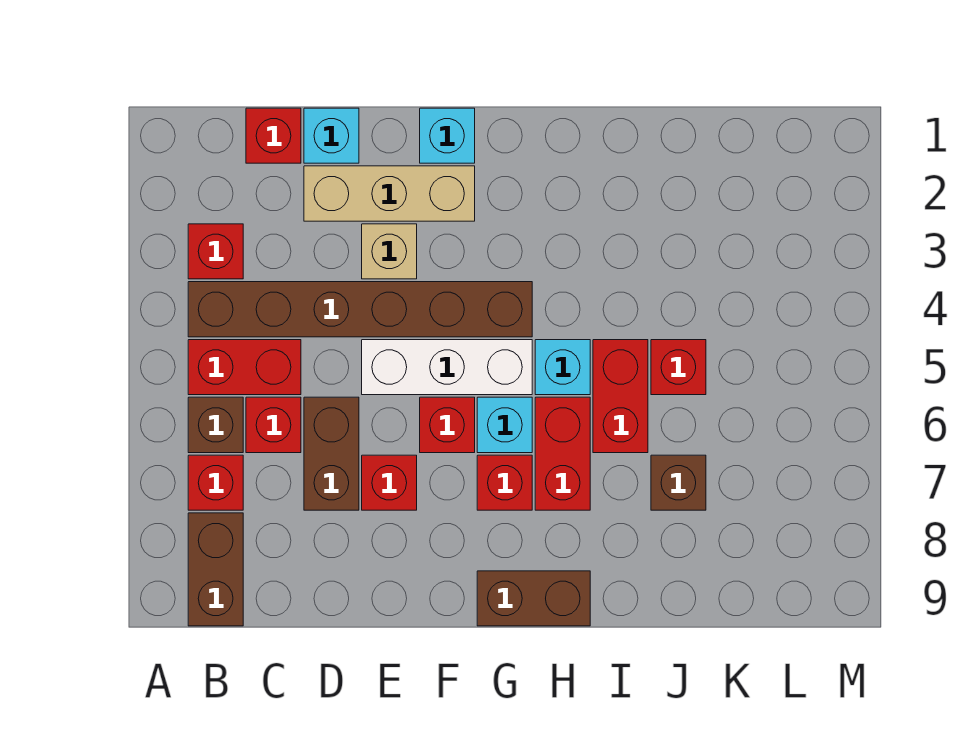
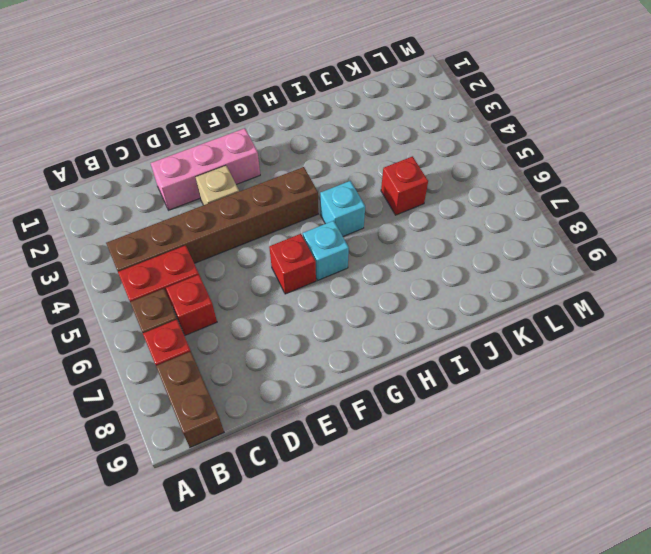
pink brick D2:F2 level 1 -> tan brick D2:F2 level 1
none -> red brick B3 level 1
none -> red brick C1 level 1
none -> cyan brick D1 level 1

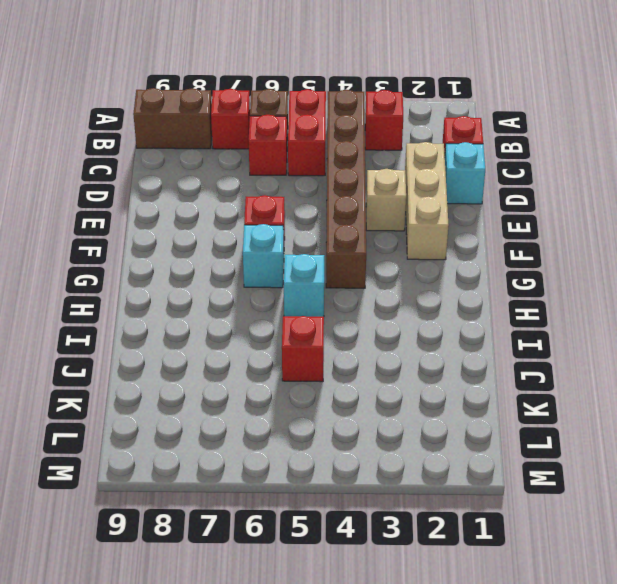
none -> brown brick D6:D7 level 1
none -> white brick E5:G5 level 1
none -> red brick E7 level 1

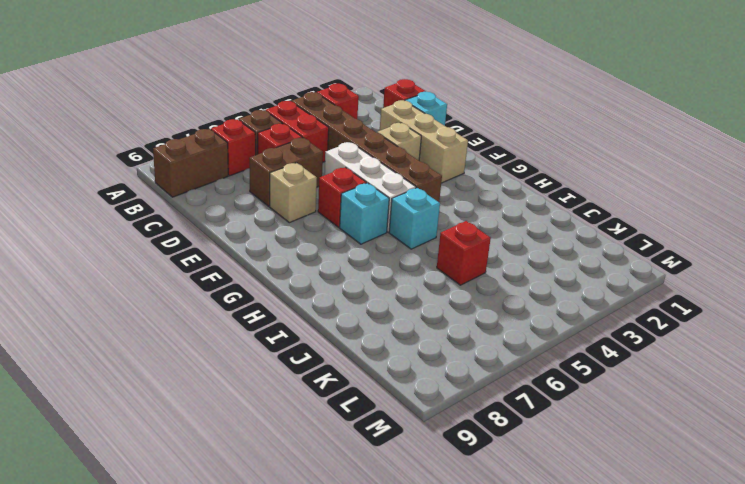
tan brick E7 level 1 -> red brick E7 level 1
none -> cyan brick F1 level 1
none -> red brick G7 level 1
none -> brown brick G9:H9 level 1

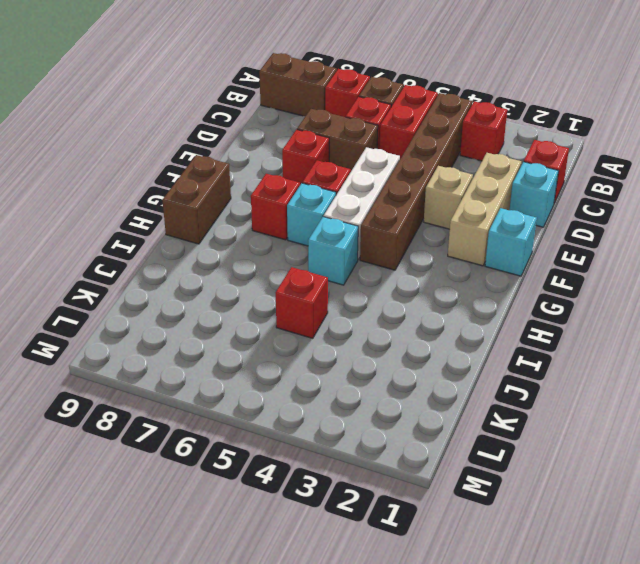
none -> red brick H6:H7 level 1
none -> red brick I5:I6 level 1
none -> brown brick J7 level 1

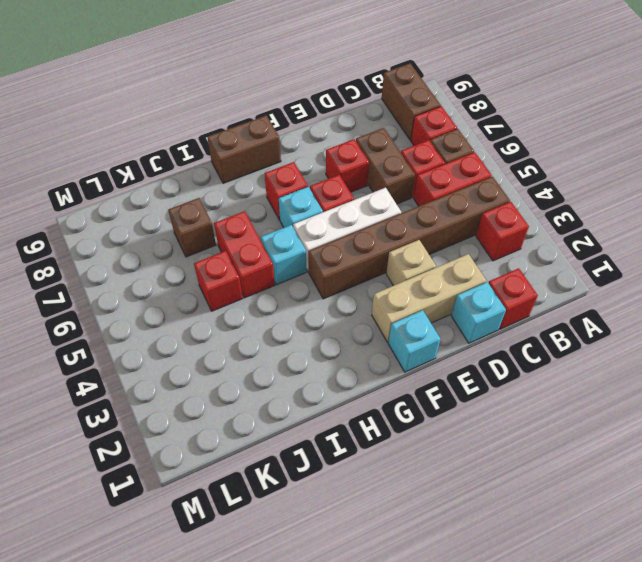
none -> red brick H6:H7 level 1

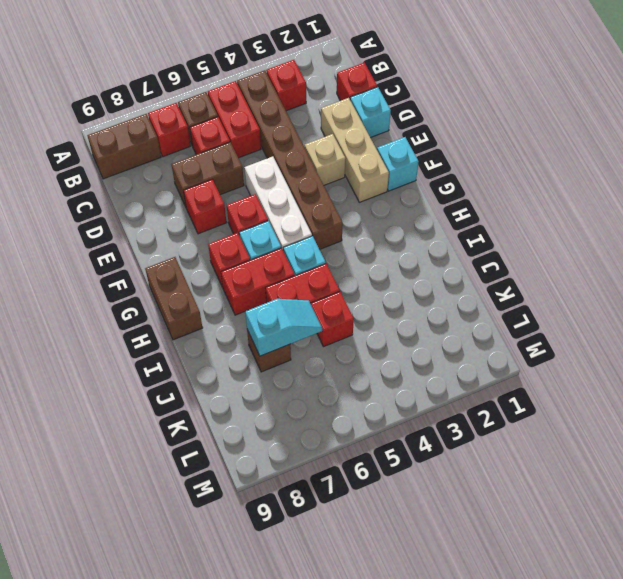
cyan slope J6:J7 level 2 top 7 -> none

